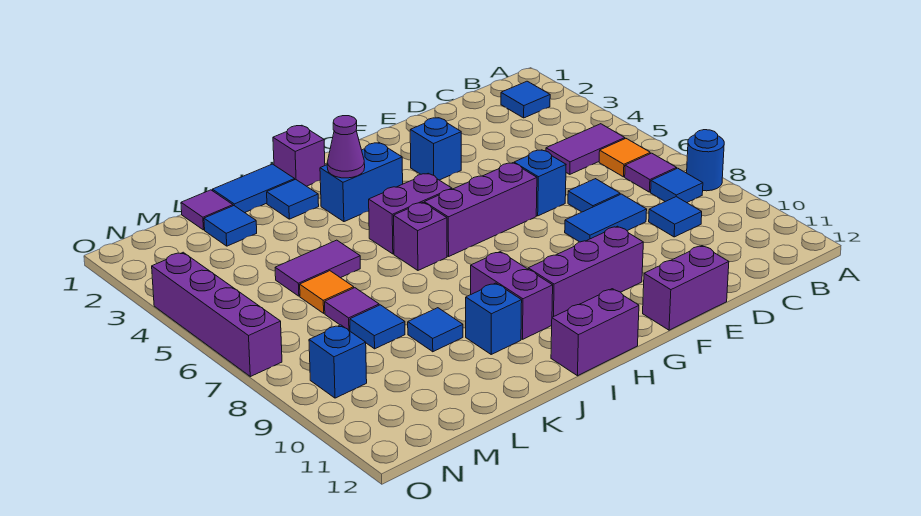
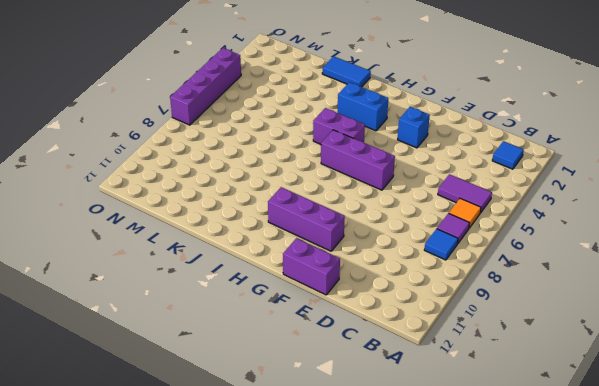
none -> blue round brick A8 level 1
none -> blue tile C9 level 1
none -> blue tile D7 level 1
none -> blue tile D8:E8 level 1

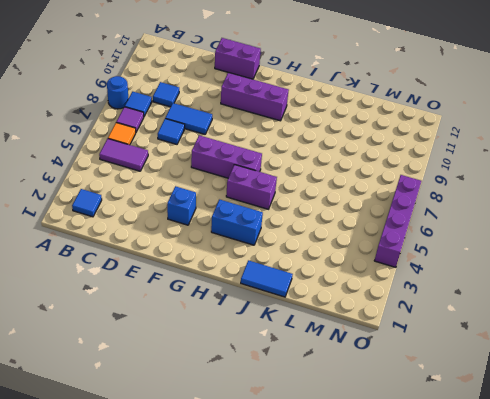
none -> blue brick E6 level 1
none -> purple brick H12:I12 level 1
none -> purple brick I1 level 1
none -> purple brick I6 level 1

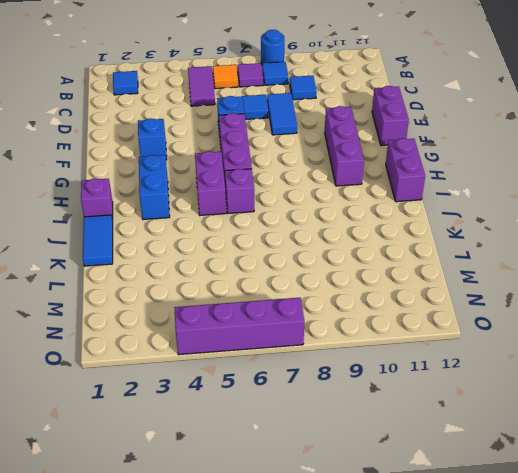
none -> purple brick I9:I10 level 1
none -> blue tile J2 level 1
none -> blue brick J10 level 1
none -> purple tile K5:L5 level 1

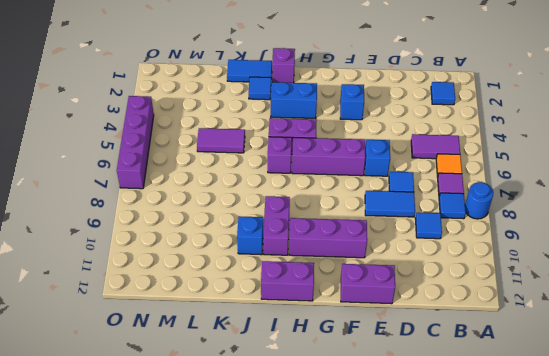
none -> blue tile K9 level 1
none -> purple tile L1 level 1
none -> blue tile L2 level 1
none -> orange tile L6 level 1

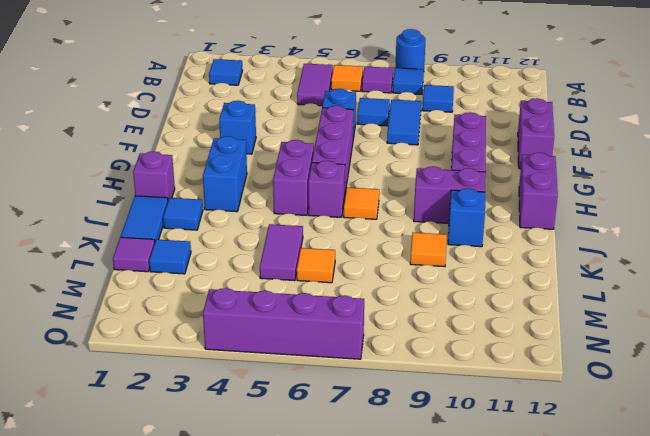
orange tile I7 level 1 -> none
orange tile K9 level 1 -> blue tile K9 level 1
none -> purple tile L7 level 1
none -> blue tile L8 level 1
none -> blue brick N9 level 1
none -> purple cone I3 level 2

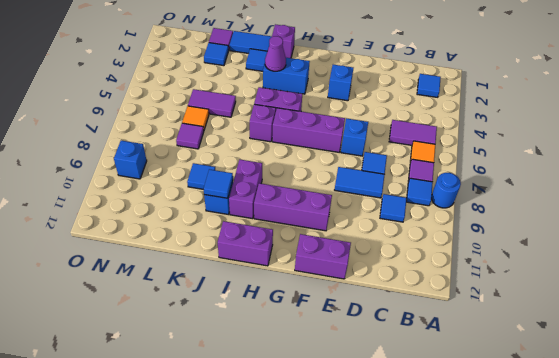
blue tile J10 level 2 -> blue tile L8 level 1
none -> purple brick O4:O7 level 1

